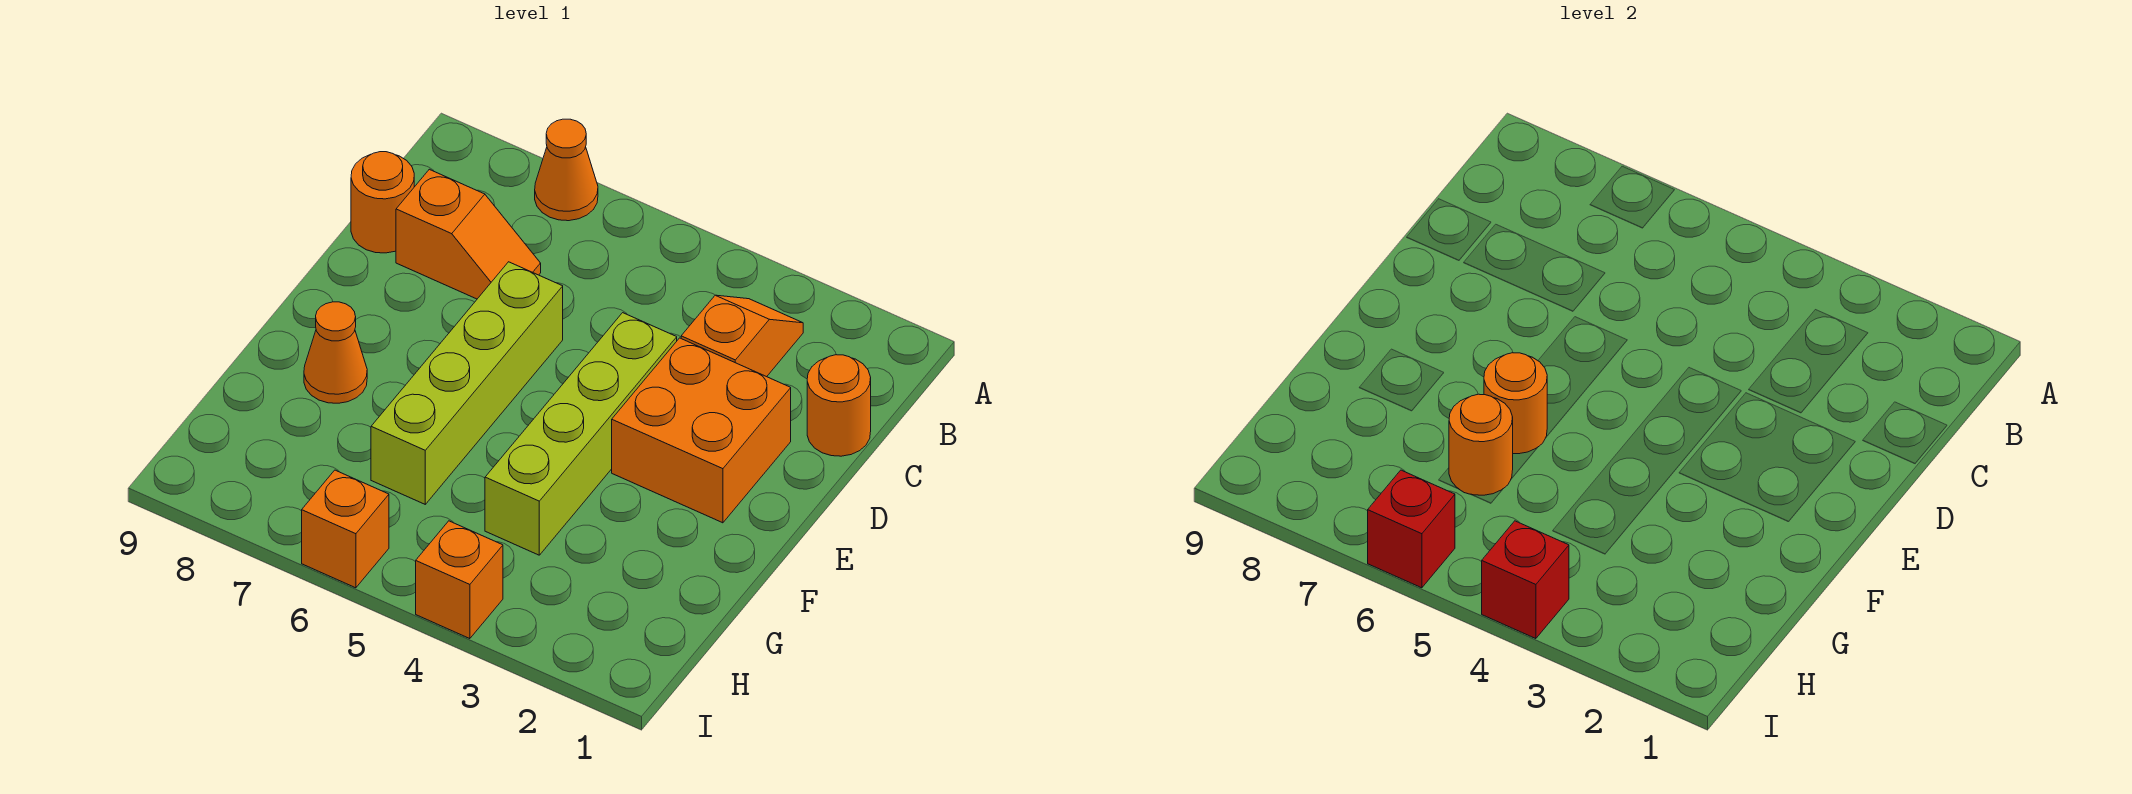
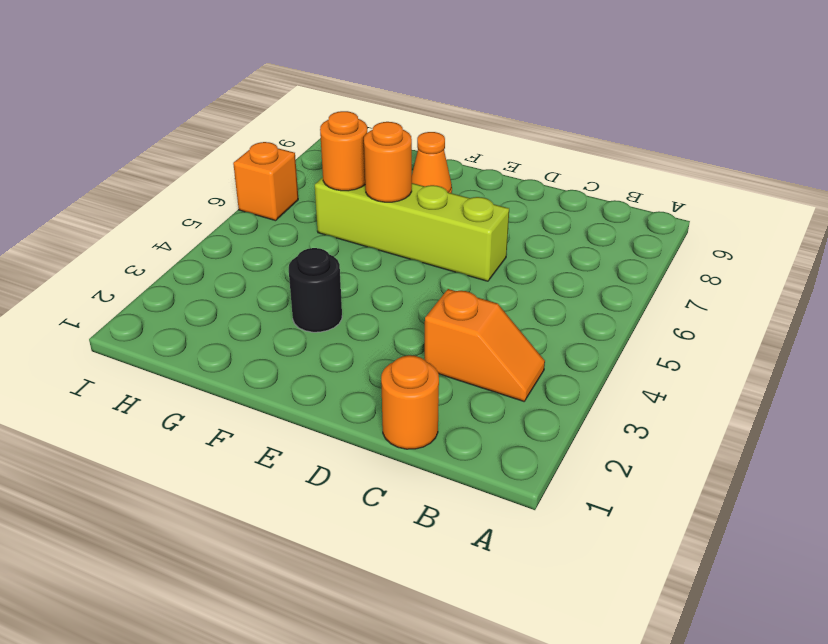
black round brick F3 level 1 -> none
none -> orange cone A7 level 1
none -> orange slope C7:C8 level 1 top 8
none -> orange round brick C9 level 1

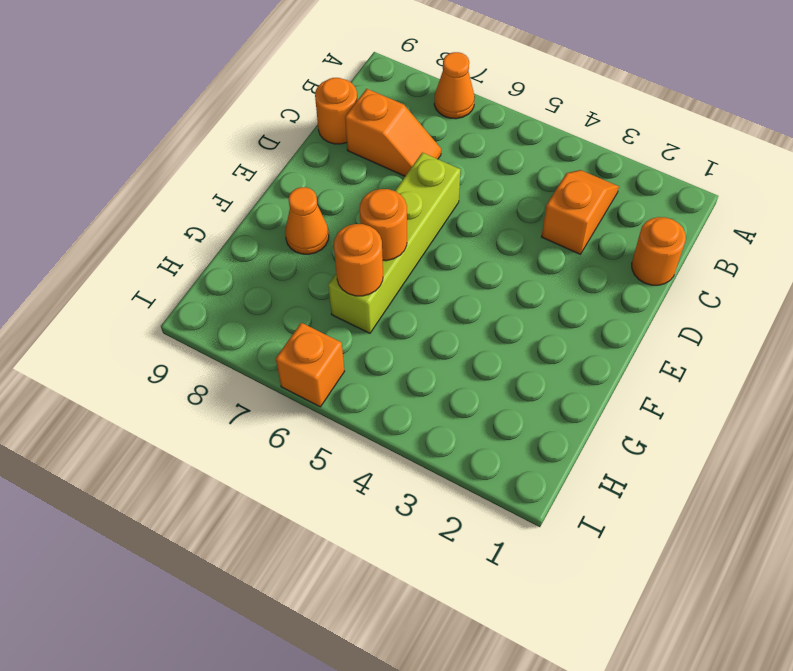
none -> orange brick D2:E3 level 1
none -> lime brick D4:G4 level 1
none -> orange brick I4 level 1

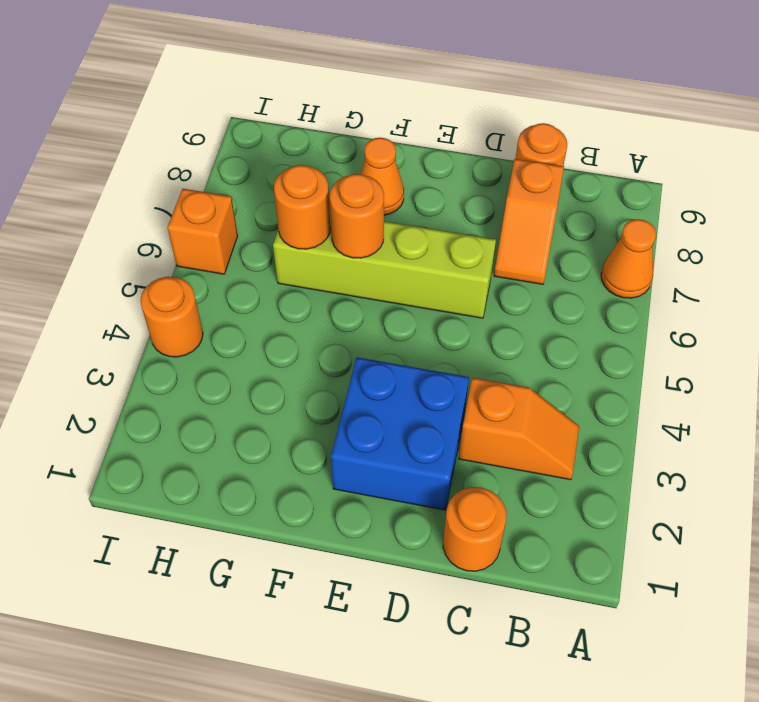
blue brick D2:E3 level 1 -> orange brick D2:E3 level 1
orange round brick I4 level 1 -> orange brick I4 level 1
none -> lime brick D4:G4 level 1
none -> red brick I4 level 2
none -> red brick I6 level 2

